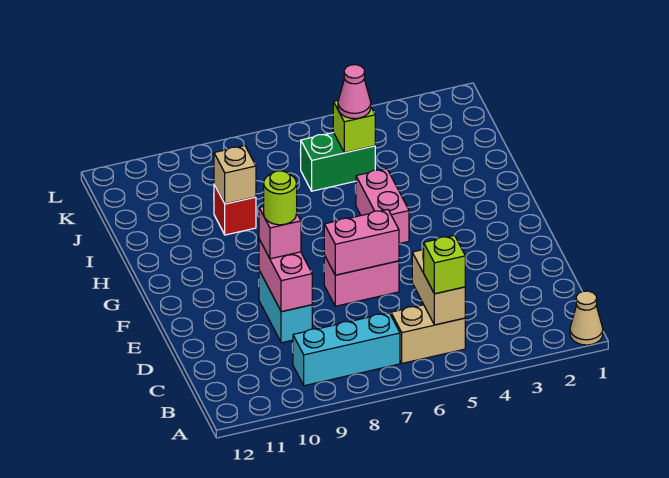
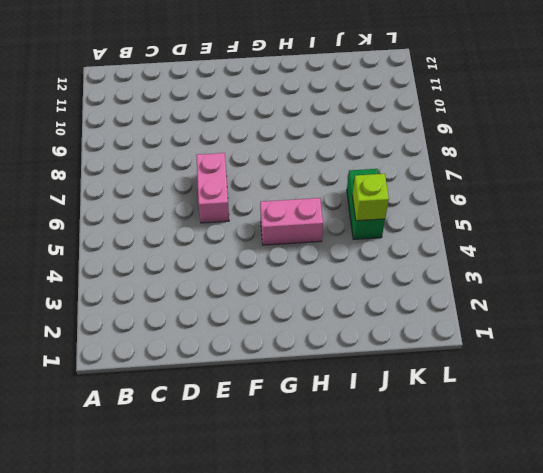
none -> tan cone A1 level 1
none -> tan brick B5:B6 level 1
none -> cyan brick B7:B9 level 1

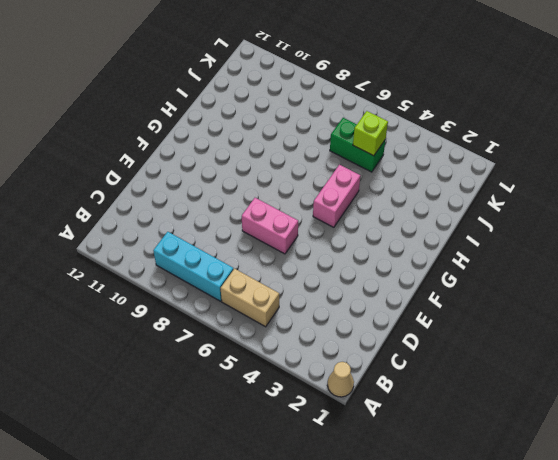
none -> cyan brick D9:E9 level 1
none -> red brick I9 level 1
none -> tan brick B5:C5 level 2

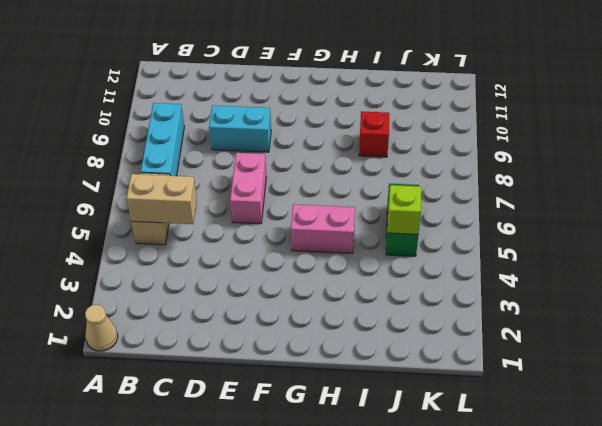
none -> pink brick D9:E9 level 2
none -> pink brick E6:E7 level 2
none -> tan brick I9 level 2

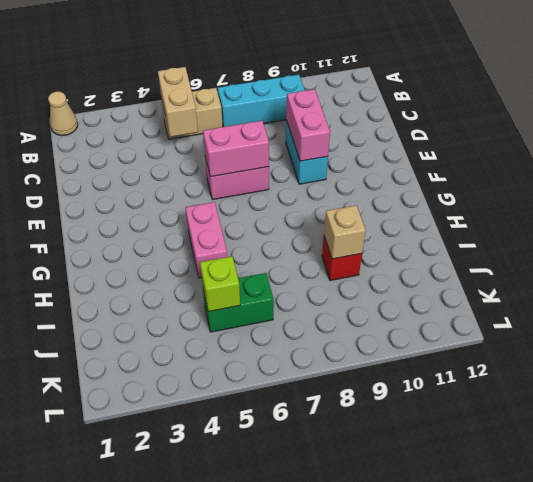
none -> lime brick B5 level 3
none -> pink brick E9 level 3
none -> pink cone J5 level 3

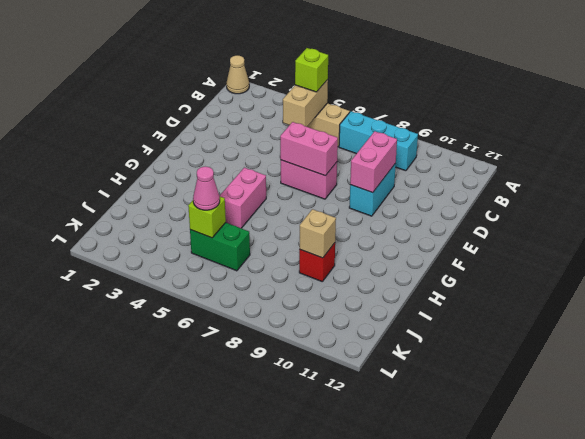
none -> pink brick E9 level 3
none -> lime round brick E9 level 4

